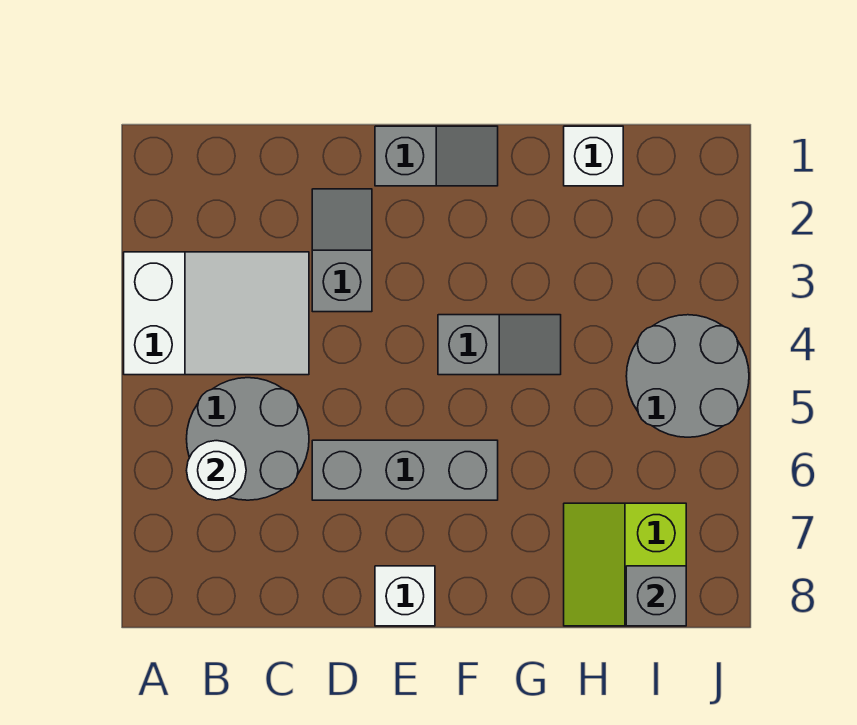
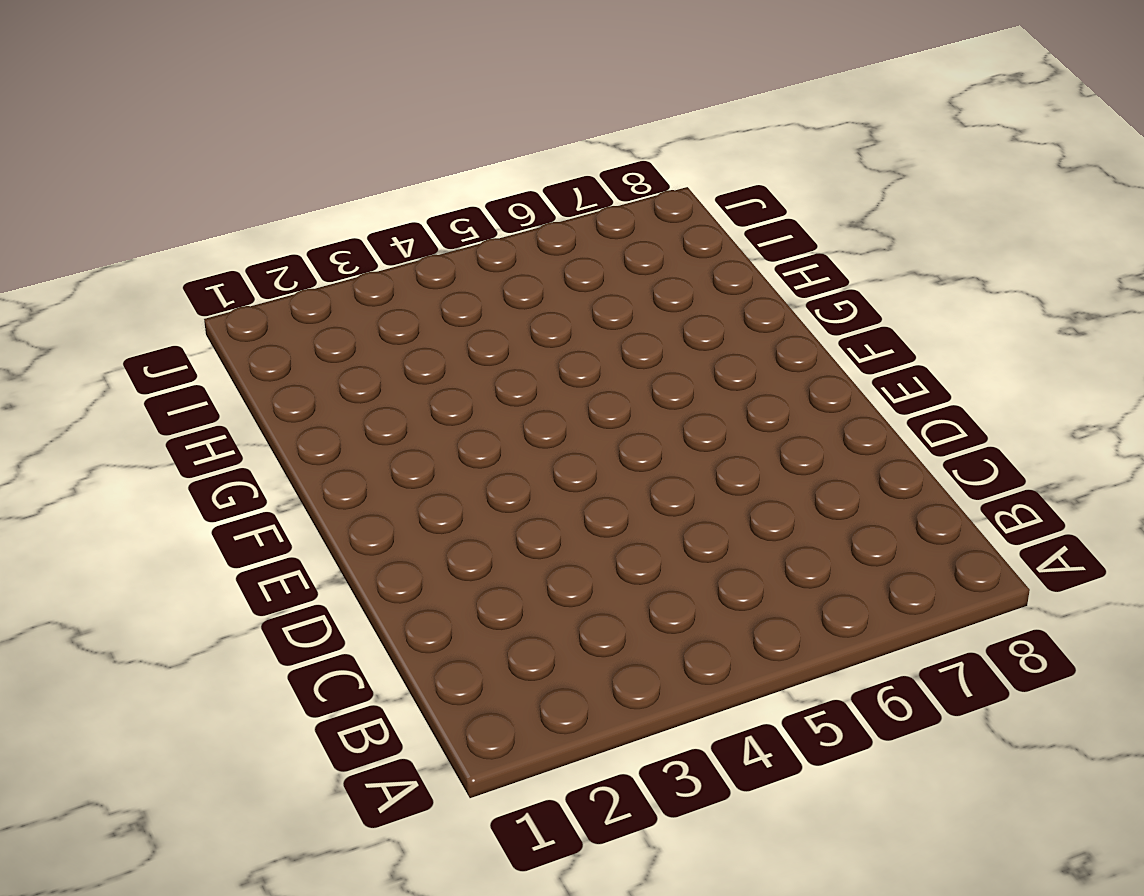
none -> white slope A3:C4 level 1 top A
none -> grey round brick B5:C6 level 1
none -> grey slope D2:D3 level 1 top 3

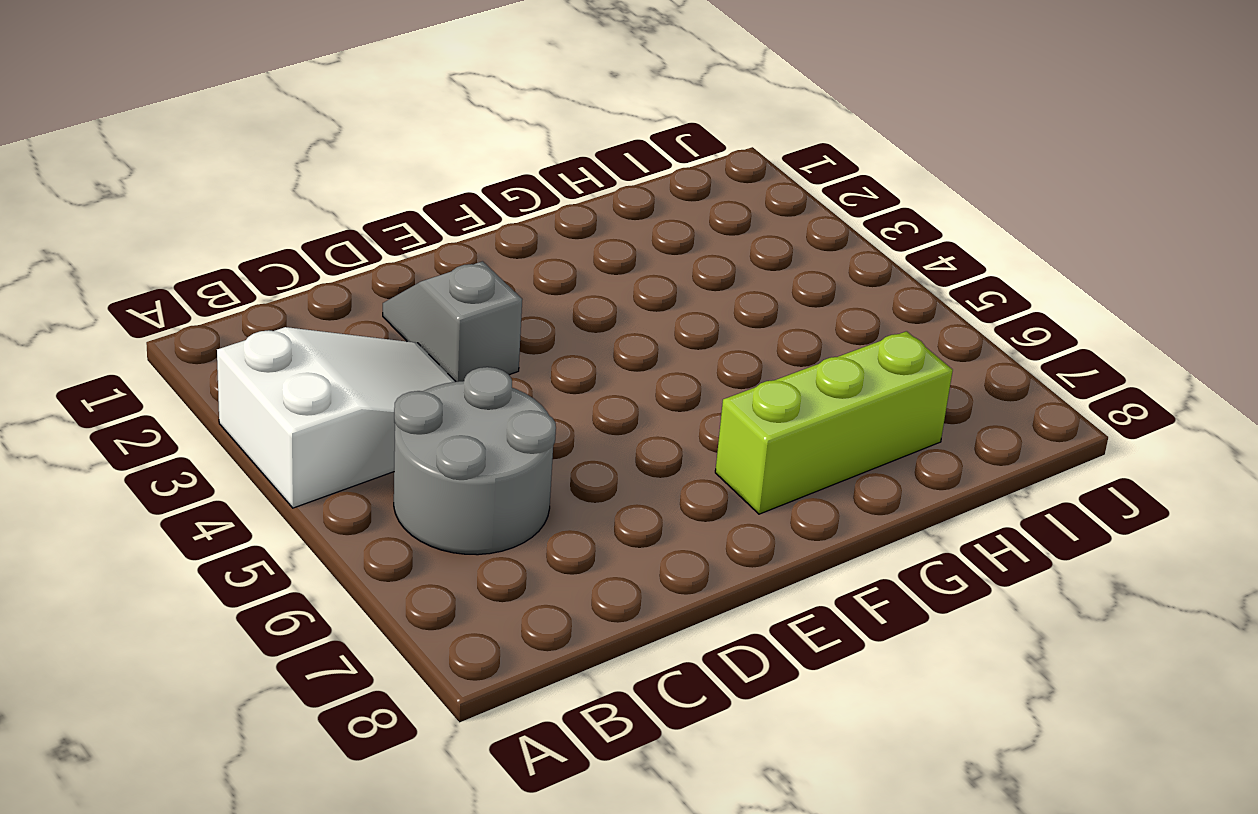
lime brick F7:H7 level 1 -> lime slope H7:I8 level 1 top I
none -> grey brick D6:F6 level 1
none -> grey slope E1:F1 level 1 top E
none -> white brick E8 level 1

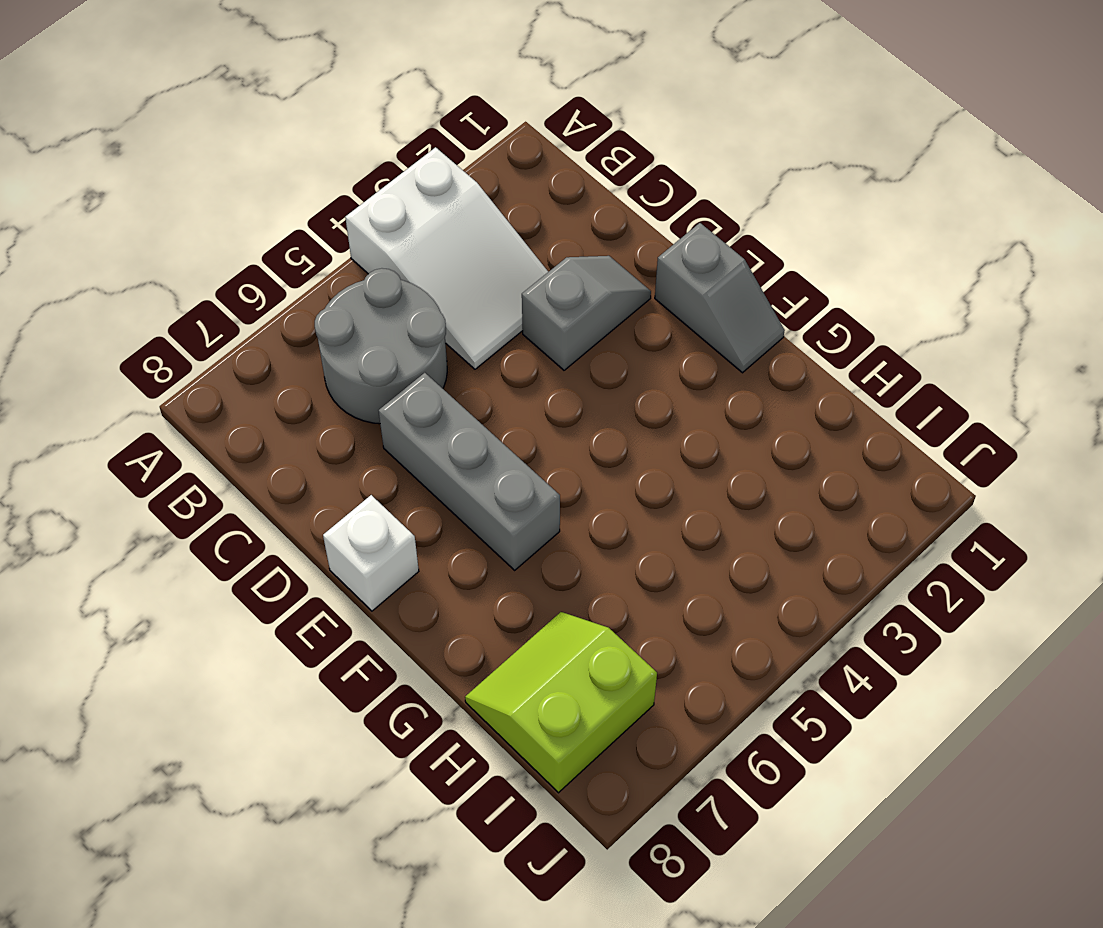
none -> grey slope F4:G4 level 1 top F
none -> white brick H1 level 1
none -> grey round brick I4:J5 level 1

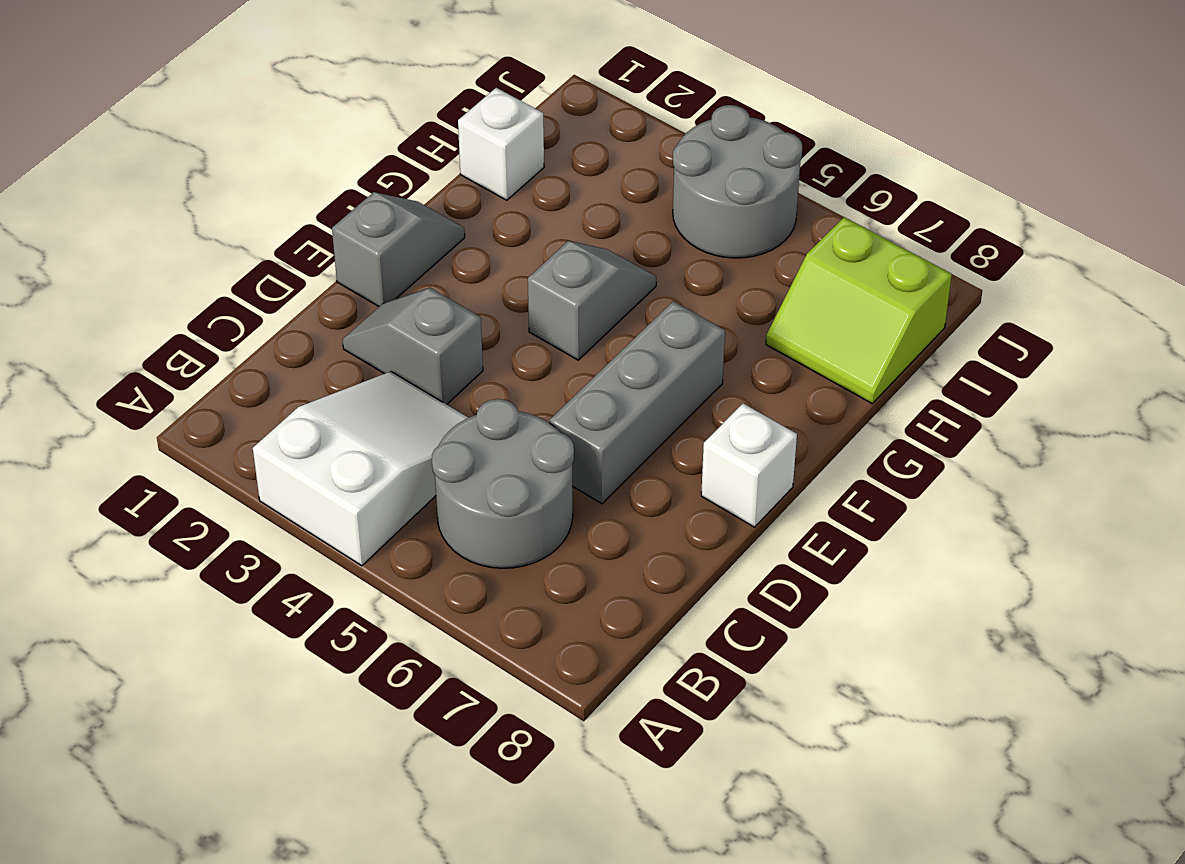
none -> white round brick B6 level 2
none -> grey brick I8 level 2

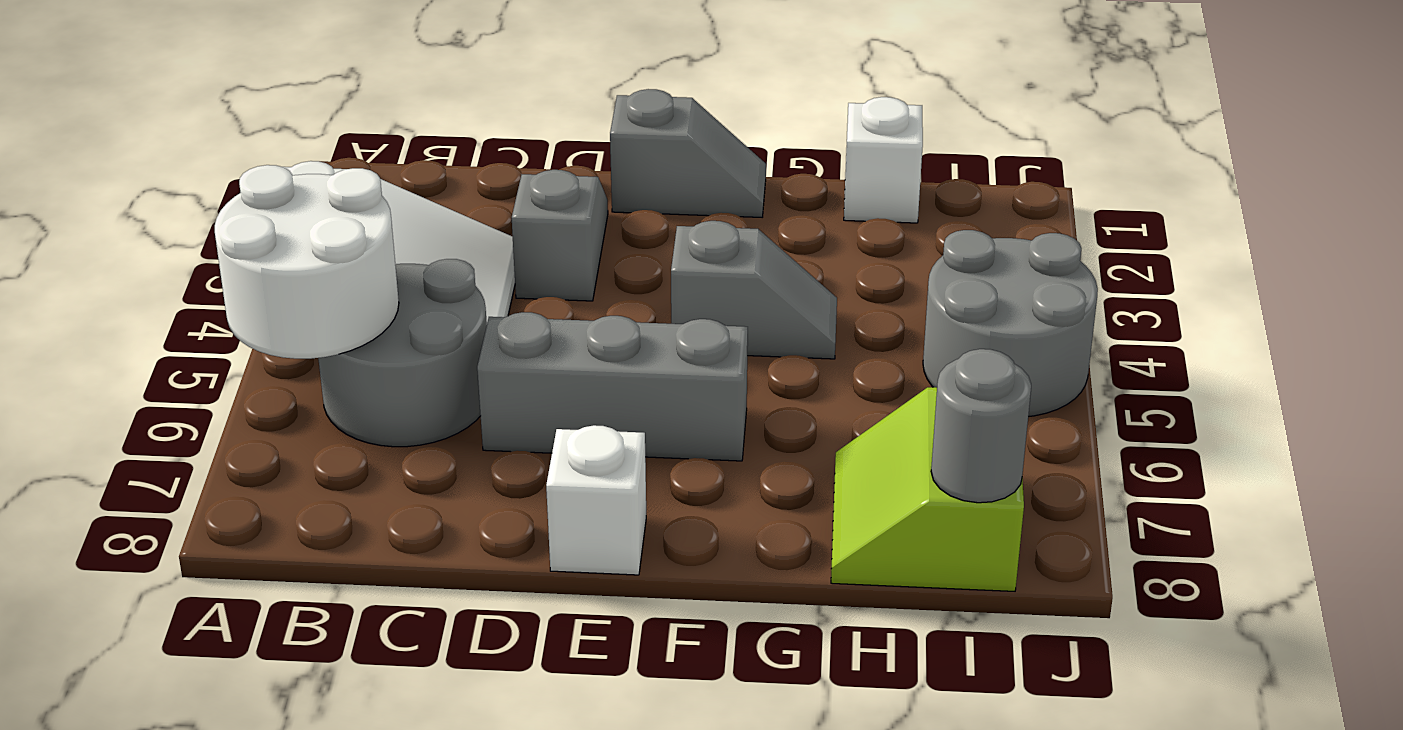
white round brick A5:B6 level 2 -> white round brick B6 level 2
grey round brick I8 level 2 -> grey brick I8 level 2

